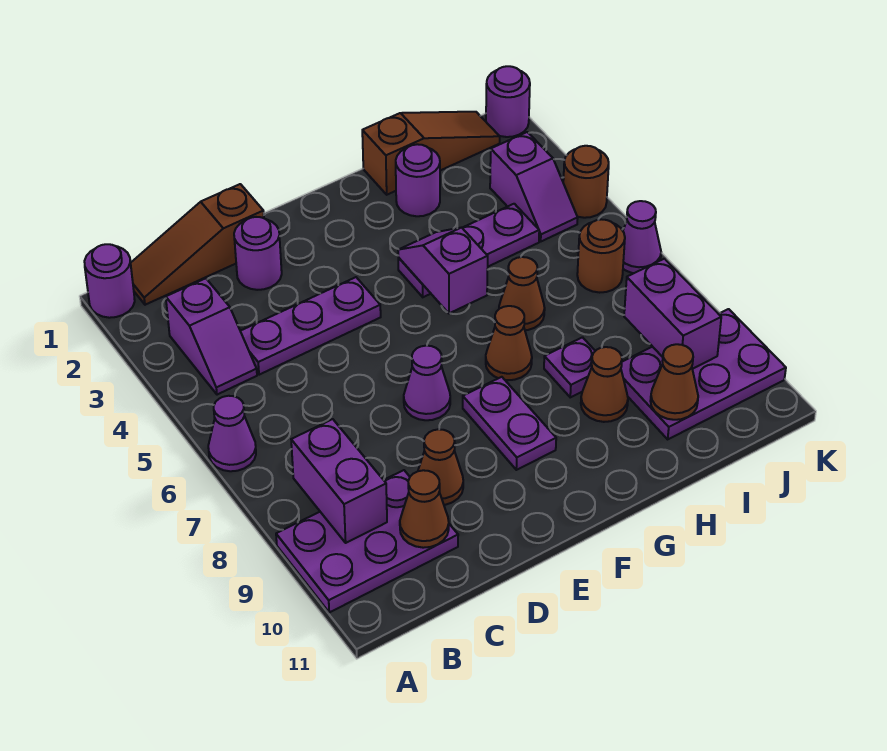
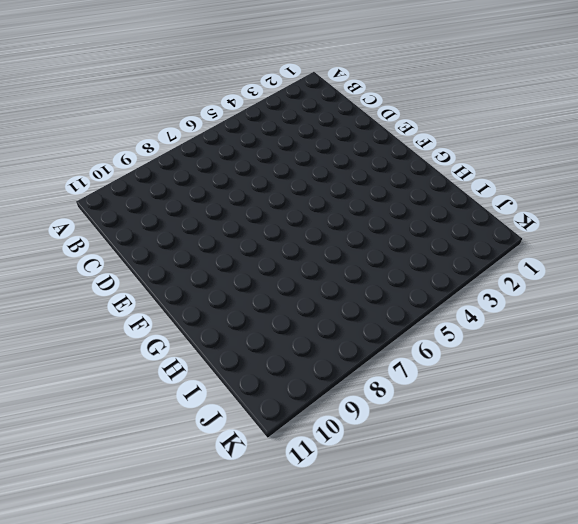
none -> purple round brick A1 level 1
none -> purple cone A6 level 1
none -> purple plate A9:C10 level 1

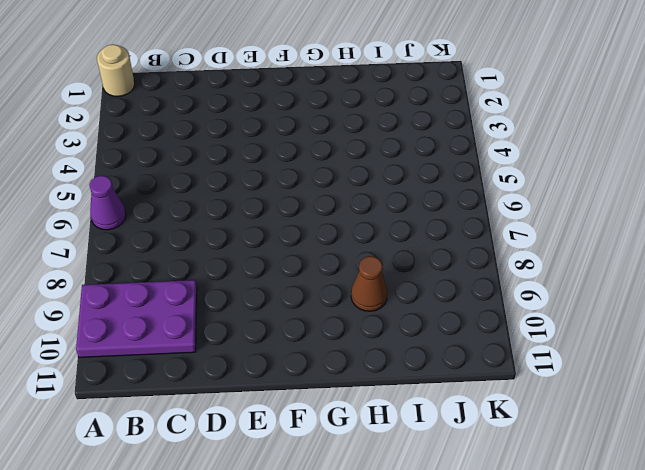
tan round brick A1 level 1 -> purple round brick A1 level 1
none -> brown slope B1:D1 level 1 top D
none -> purple slope B3:B4 level 1 top 3
none -> purple plate C4:E4 level 1

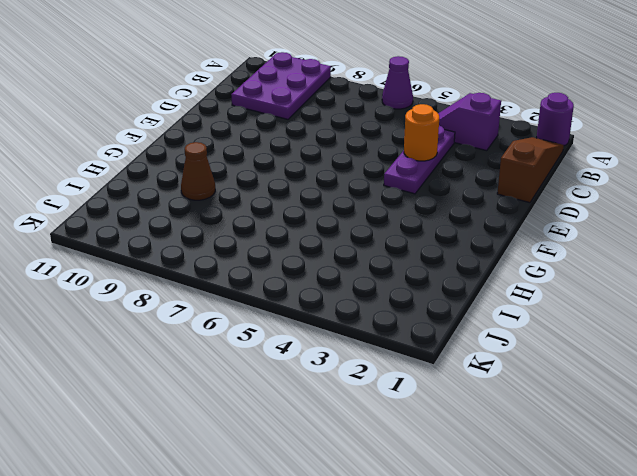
orange round brick D4 level 2 -> none
none -> purple round brick D2 level 1
none -> brown cone D9 level 1
none -> purple cone E7 level 1

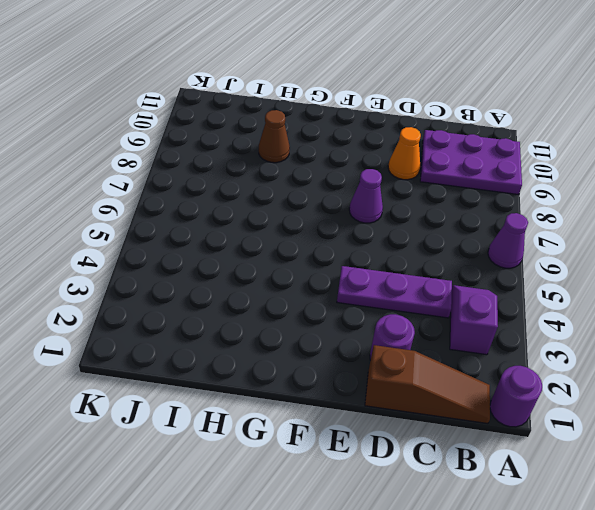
orange cone D9 level 1 -> brown cone D9 level 1
none -> purple plate F8:F9 level 1
none -> purple plate G4:I4 level 1
none -> brown cone G7 level 1

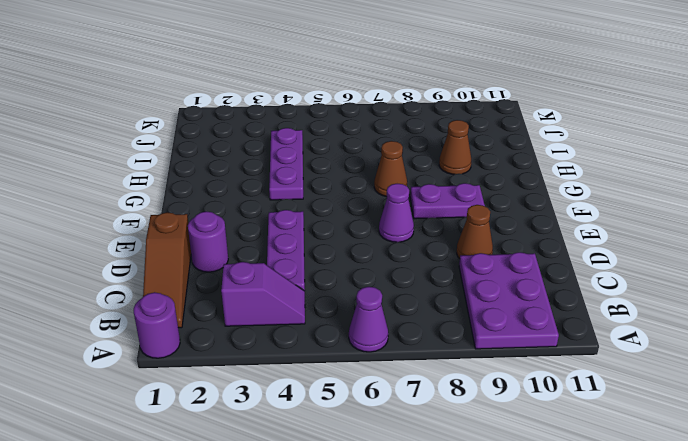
none -> brown slope H1:J1 level 1 top H
none -> purple round brick H2 level 1
none -> brown cone H6 level 1

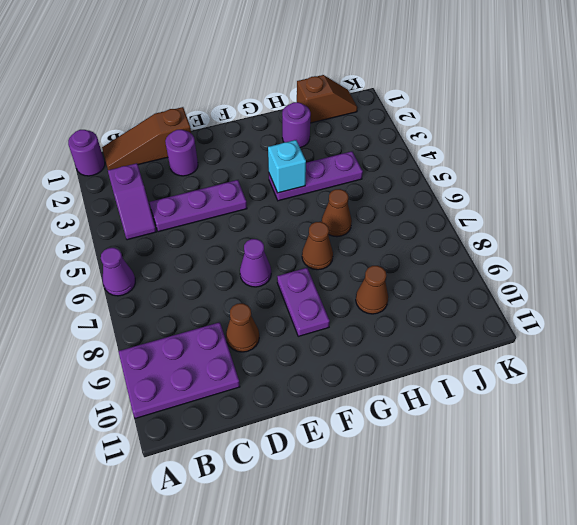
cyan brick G4 level 2 -> purple slope G4:G5 level 2 top 5
brown slope I1:J1 level 1 top I -> brown slope H1:J1 level 1 top H
none -> purple plate H8 level 1
none -> purple plate I9:K10 level 1
none -> purple slope J3:J4 level 1 top 3

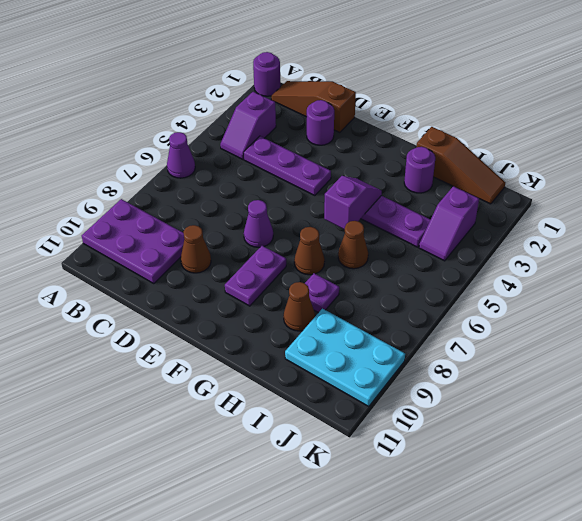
cyan plate I9:K10 level 1 -> purple plate I9:K10 level 1
none -> brown round brick J6 level 1
none -> purple round brick K1 level 1
none -> brown round brick K4 level 1

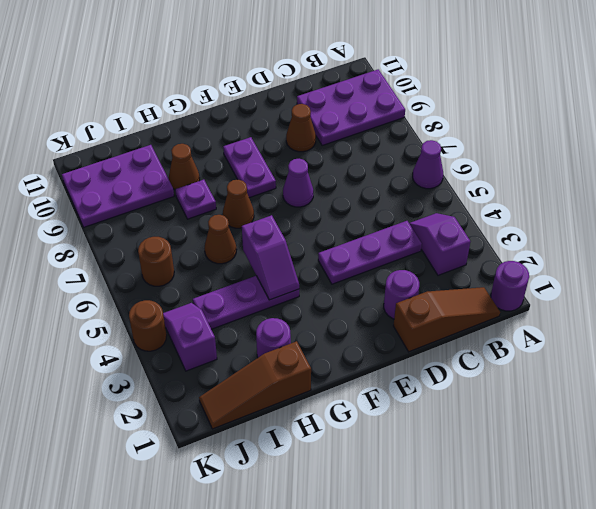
none -> purple round brick K1 level 1
none -> purple cone K6 level 1
none -> purple brick B8:B9 level 2

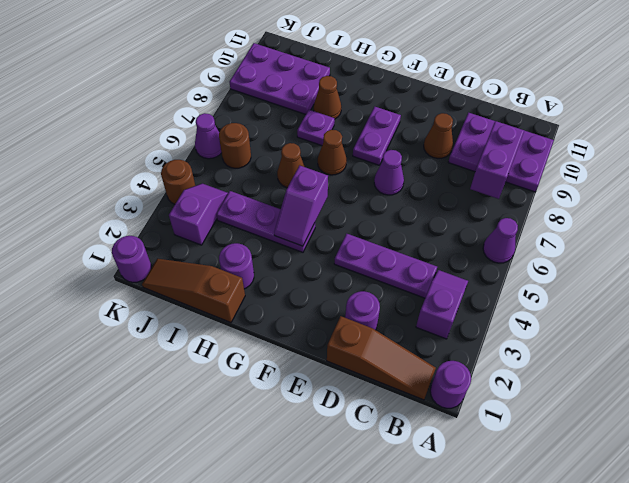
none -> brown cone C10 level 2
none -> brown cone I10 level 2
none -> purple brick J8:J9 level 2

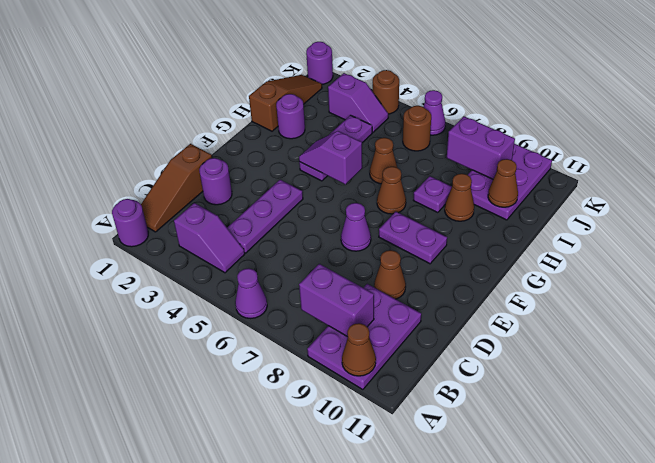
brown cone A10 level 2 -> brown cone C10 level 2

